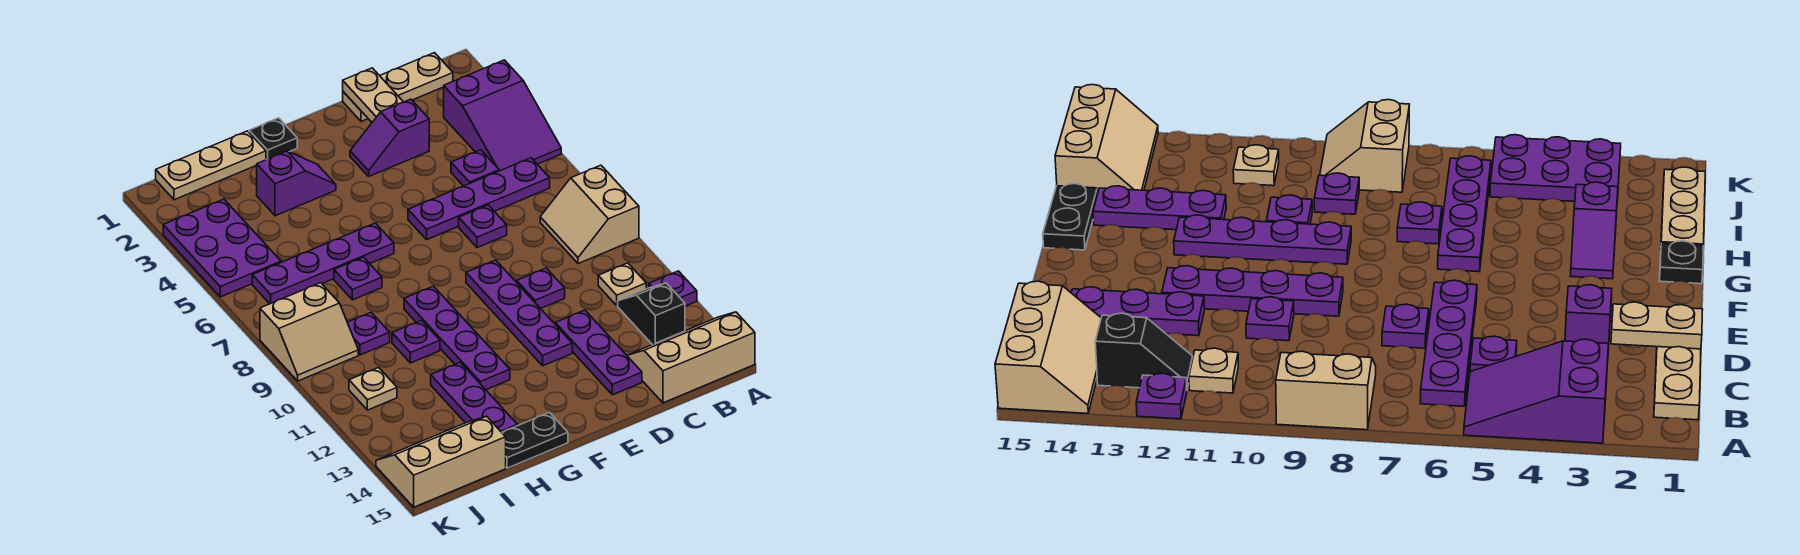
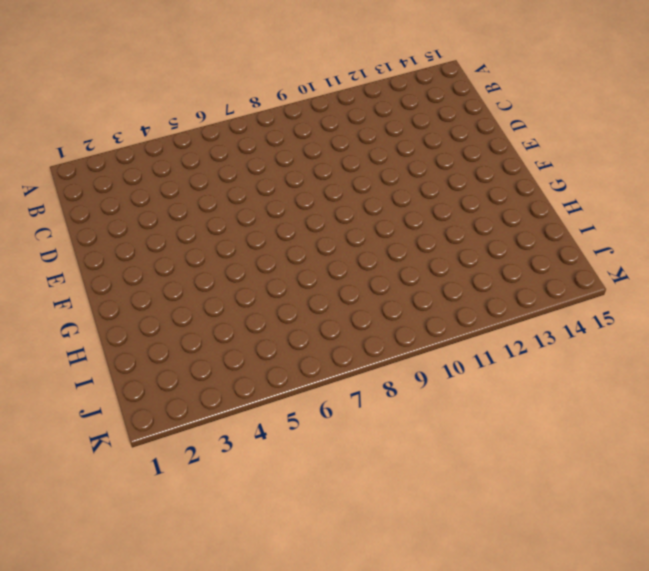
none -> purple slope A3:B5 level 1 top 3
none -> tan slope A8:B9 level 1 top A
none -> purple plate A12 level 1

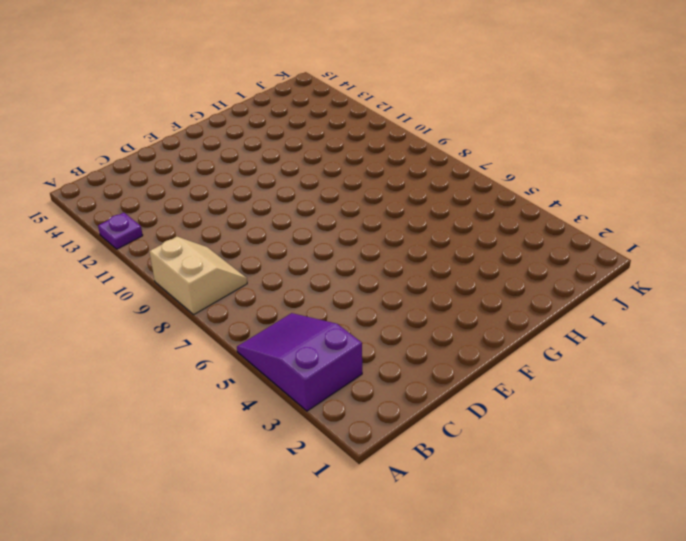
none -> tan slope A14:C15 level 1 top 15
none -> tan plate B1:D1 level 1
none -> purple plate B6:E6 level 1

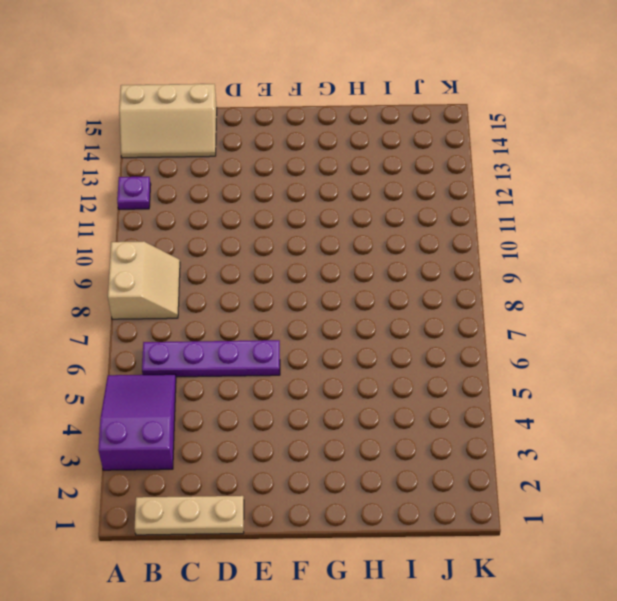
none -> tan plate B11 level 1
none -> black slope B12:B13 level 1 top 13
none -> purple plate C5 level 1

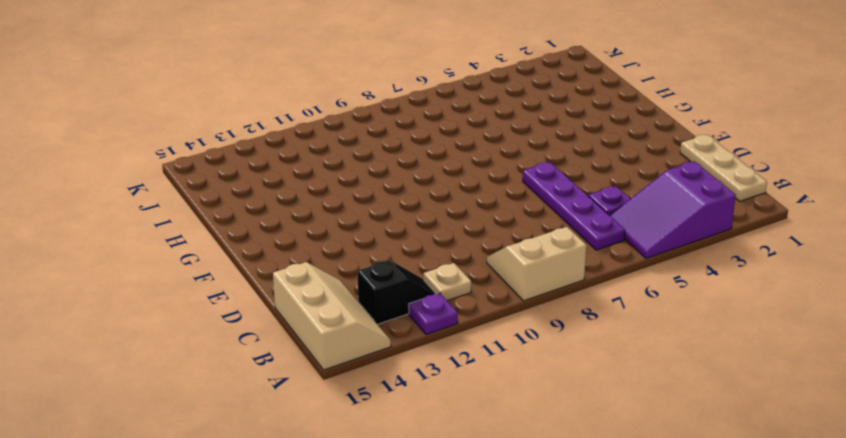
none -> purple slope D3:E3 level 1 top D
none -> purple plate D7 level 1
none -> purple plate D10 level 1

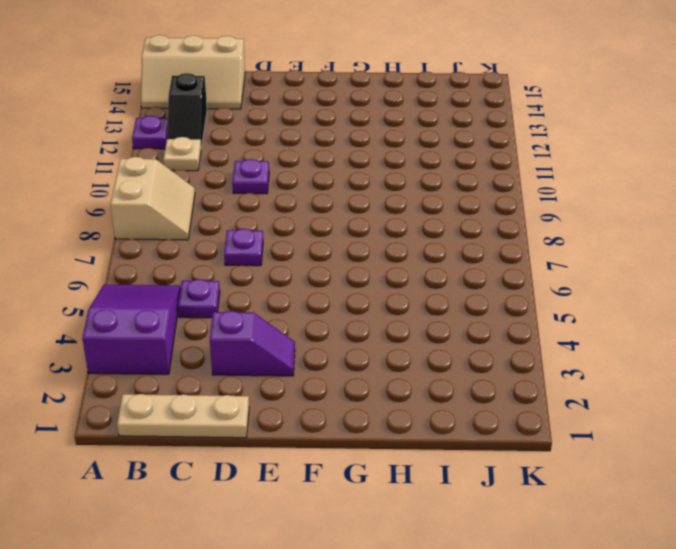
none -> purple plate B6:E6 level 1
none -> purple plate D12:D14 level 1
none -> purple plate E9:E12 level 1

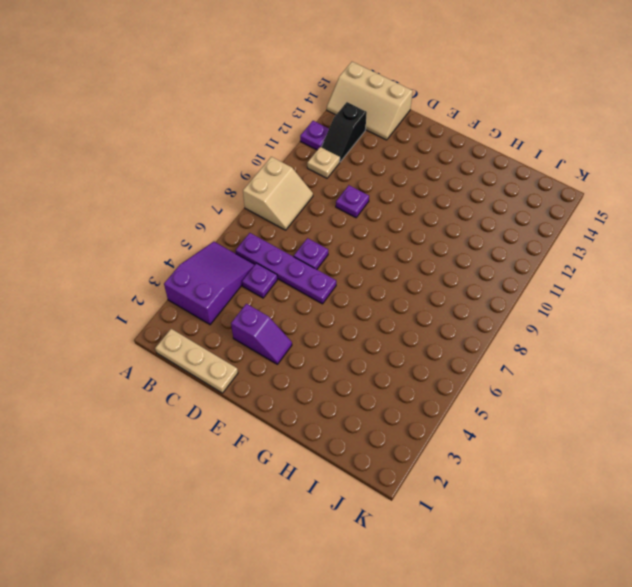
none -> purple plate D12:D14 level 1
none -> purple plate E9:E12 level 1
none -> black plate G1 level 1

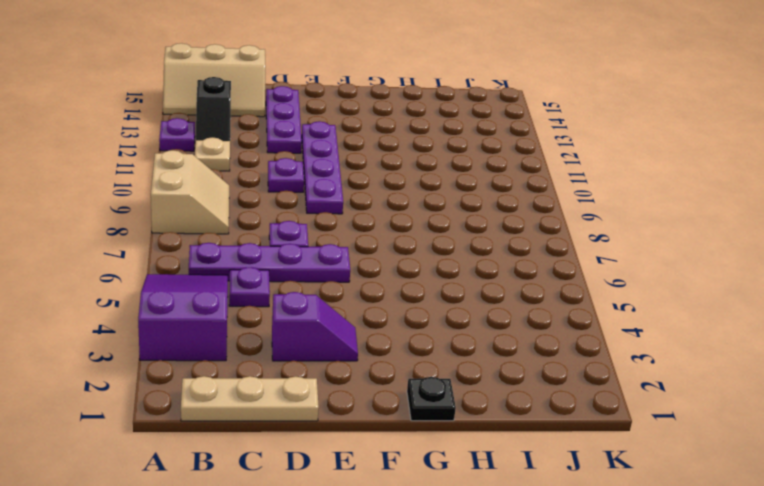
none -> purple slope G3:H3 level 1 top H
none -> purple plate G6:J6 level 1
none -> purple plate G9:G12 level 1

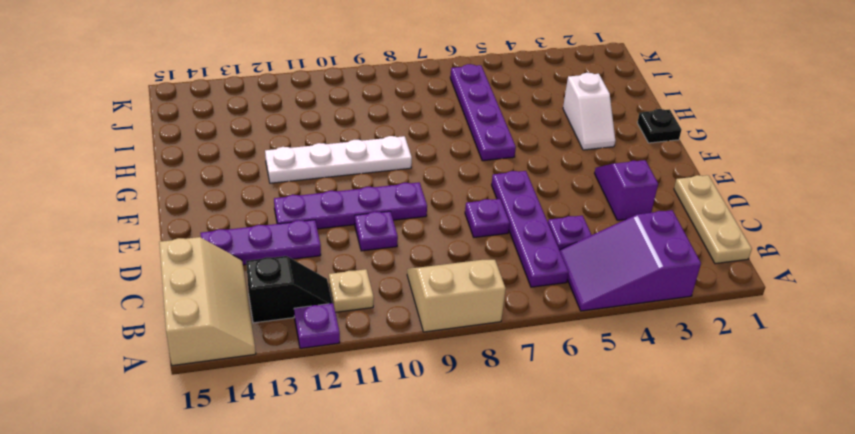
white slope G3:H3 level 1 top H -> purple slope G3:H3 level 1 top H
white plate G9:G12 level 1 -> purple plate G9:G12 level 1
none -> black plate G15:H15 level 1
none -> tan plate H1:J1 level 1
none -> purple plate H7 level 1

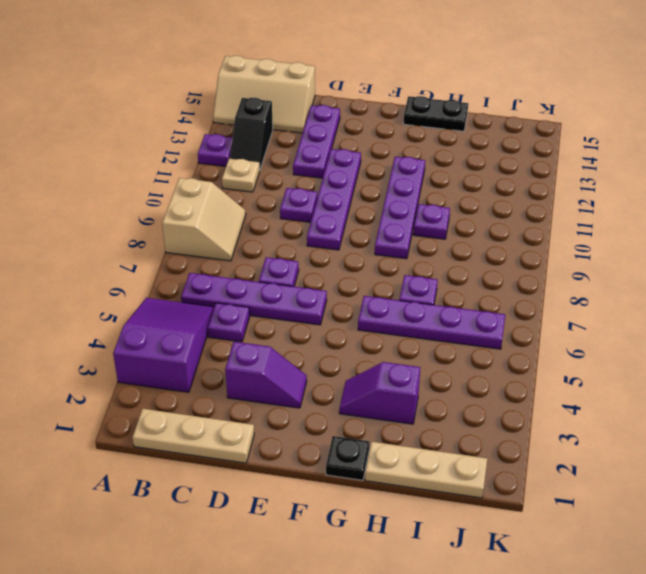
none -> purple plate H12:H14 level 1
none -> purple plate I9 level 1
none -> tan slope I14:K15 level 1 top 15

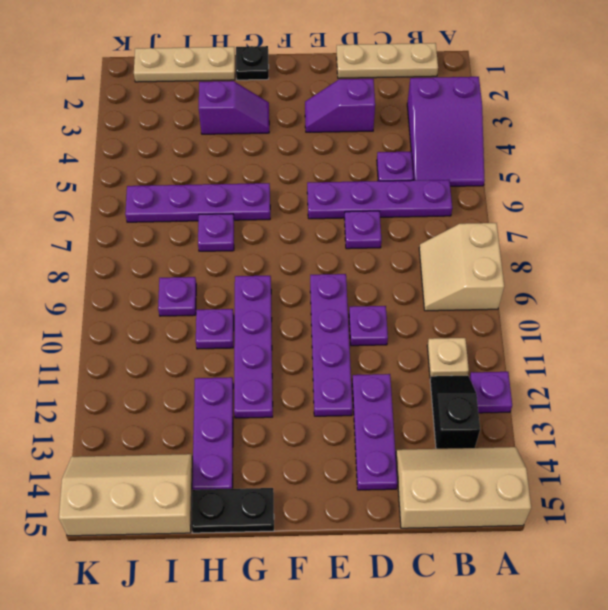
none -> purple plate J3:K5 level 1
none -> tan slope J8:K9 level 1 top 8
none -> tan plate J11 level 1

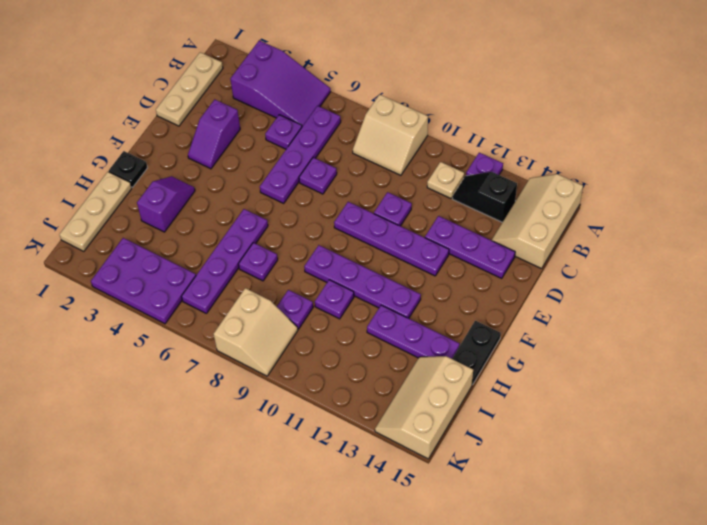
none -> tan plate J11 level 1
none -> tan plate D1:D2 level 2

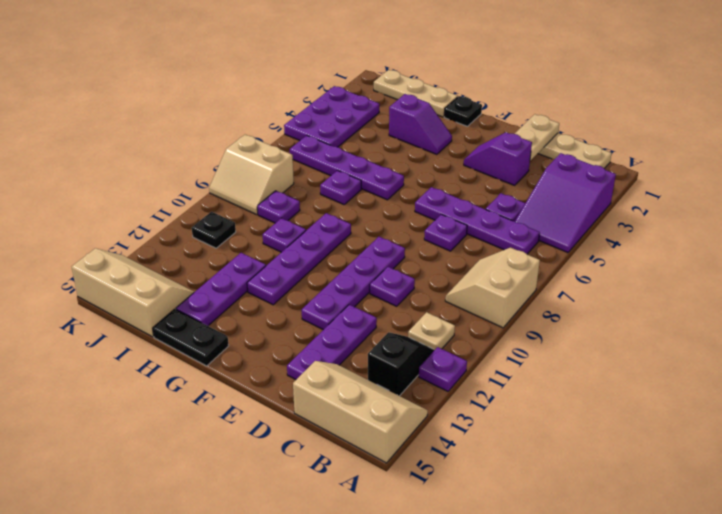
black plate J11 level 1 -> tan plate J11 level 1

